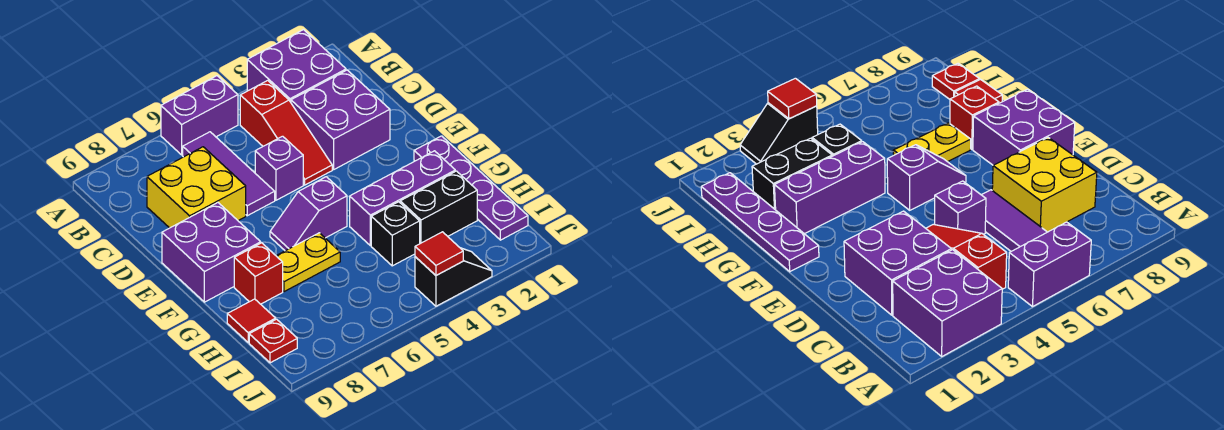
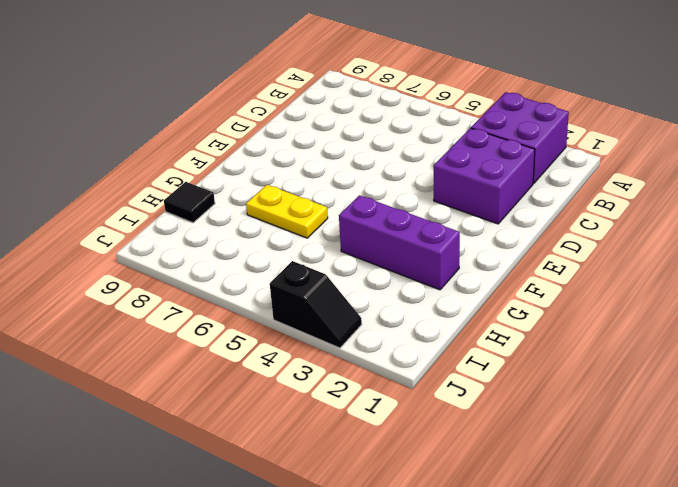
black tile H9 level 1 -> red tile H9 level 1
none -> purple brick A5:A6 level 1
none -> red slope B4:D4 level 1 top B
none -> purple tile B6:D6 level 1

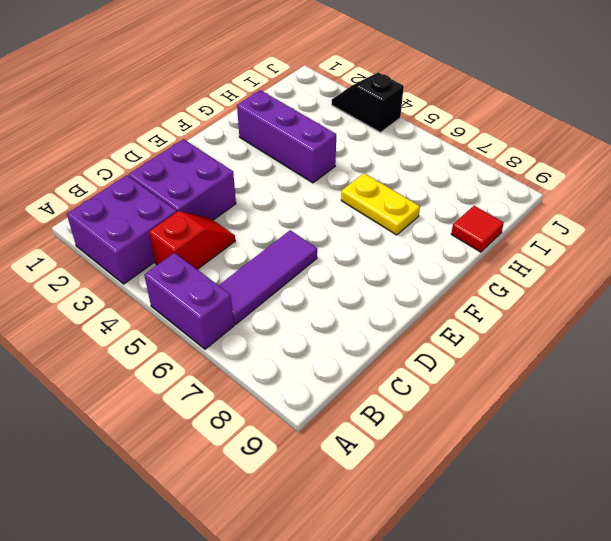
red slope B4:C4 level 1 top B -> red slope B4:D4 level 1 top B
none -> yellow brick C7:D8 level 1
none -> purple brick D5 level 1
none -> purple brick E8:F9 level 1

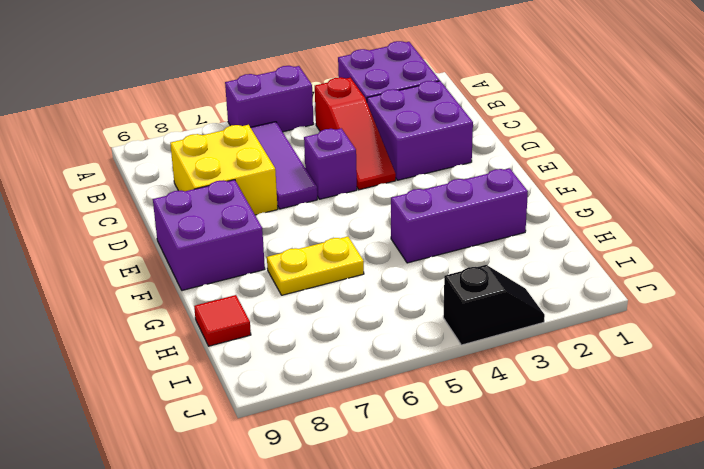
none -> purple plate F1:I1 level 1
none -> purple slope F5:F6 level 1 top 5
none -> red brick G8 level 1

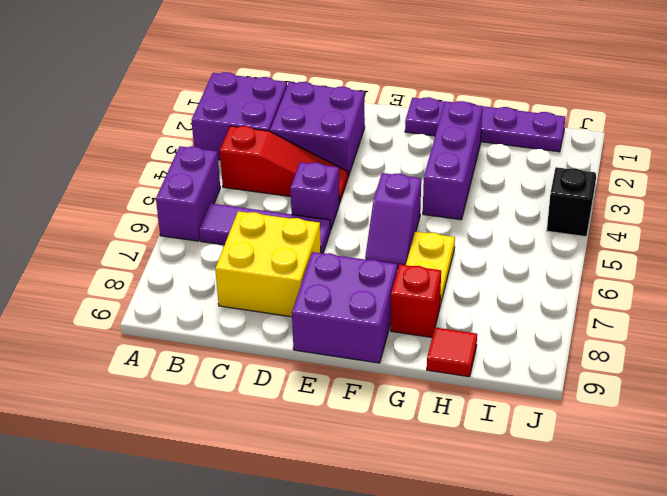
none -> black brick H2:H3 level 1
none -> black brick H4 level 1
none -> red plate I9 level 1

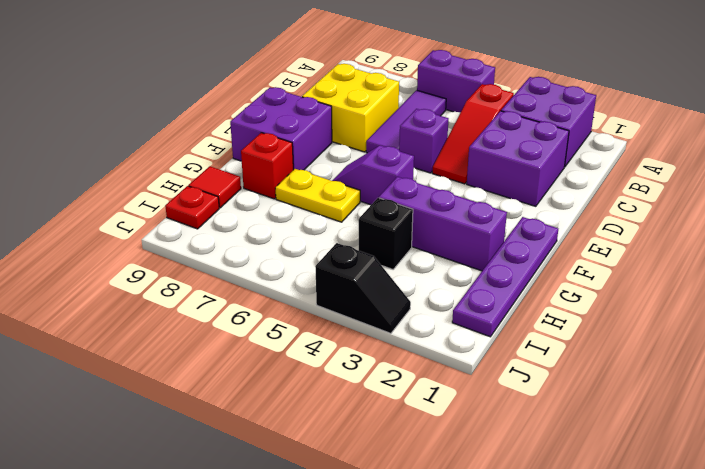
none -> black brick H2:H3 level 1
none -> red tile J4 level 2

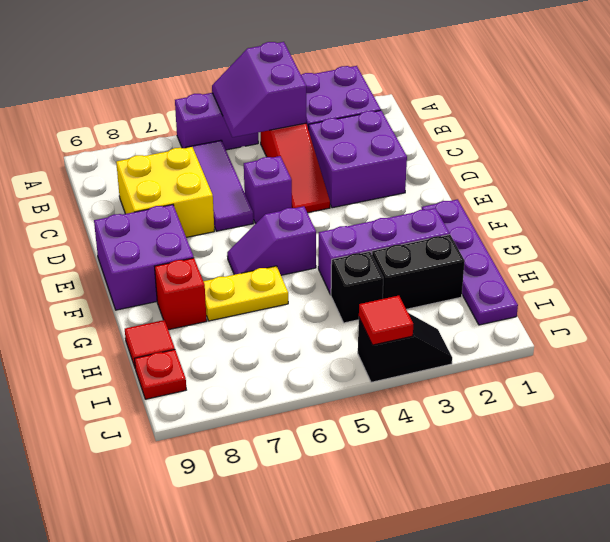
purple slope A4:B5 level 2 top 4 -> none

